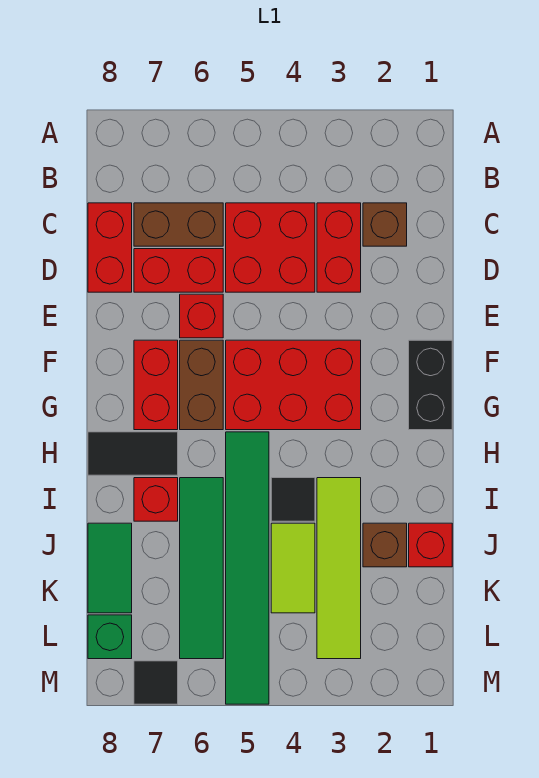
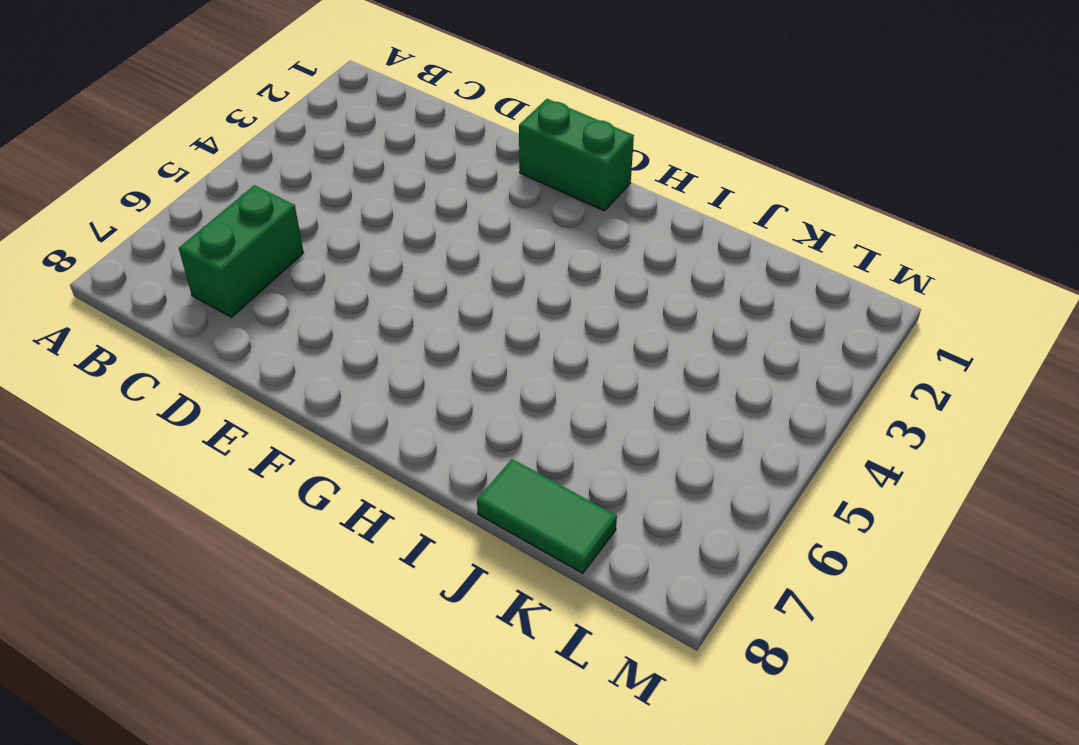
green brick C6:C7 level 1 -> brown brick C6:C7 level 1
green brick F1:G1 level 1 -> black brick F1:G1 level 1
none -> brown brick C2 level 1
none -> red brick C3:D3 level 1
none -> red brick C4:D5 level 1

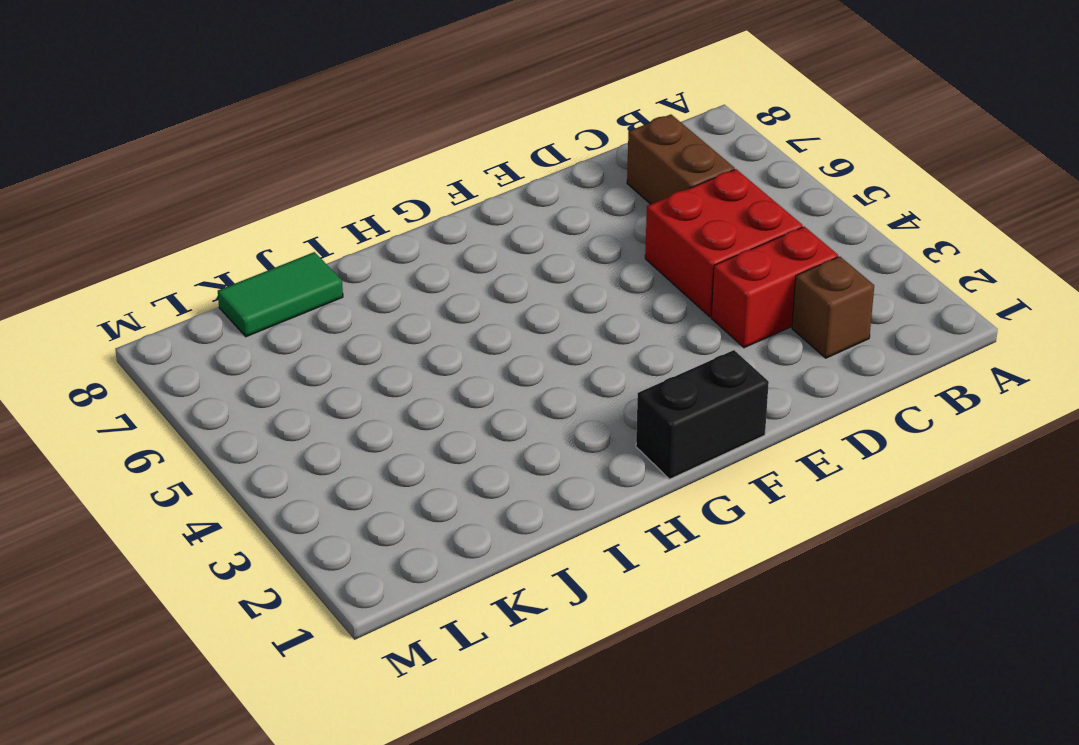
none -> red brick C8:D8 level 1
none -> red brick D6:D7 level 1
none -> red brick E6 level 1

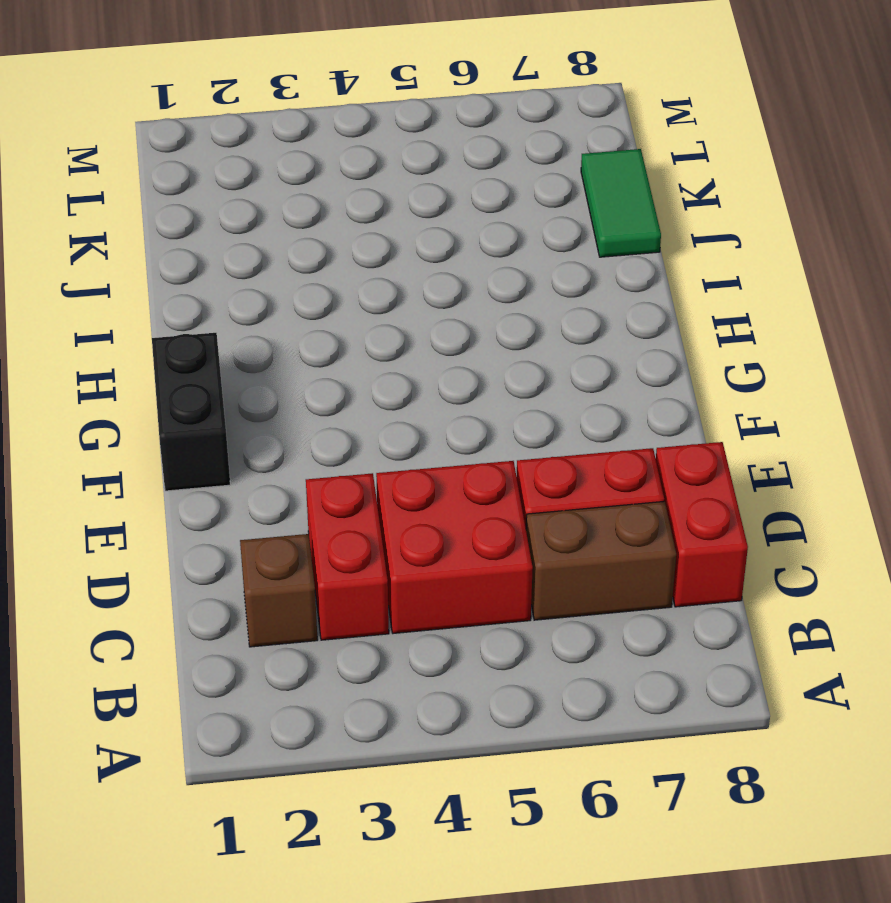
none -> red brick E6 level 1
none -> red brick F3:G5 level 1
none -> brown brick F6:G6 level 1

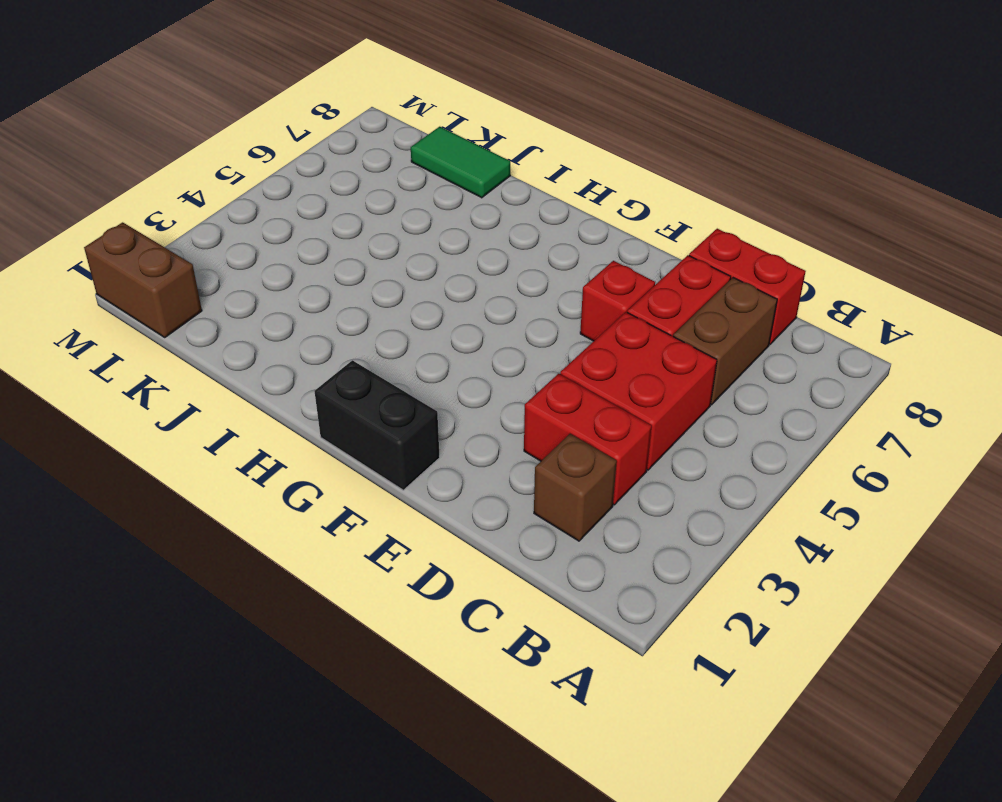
brown brick L1:M1 level 1 -> brown brick F6:G6 level 1
none -> red brick F3:G5 level 1
none -> red brick F7:G7 level 1
none -> green tile H5:M5 level 1

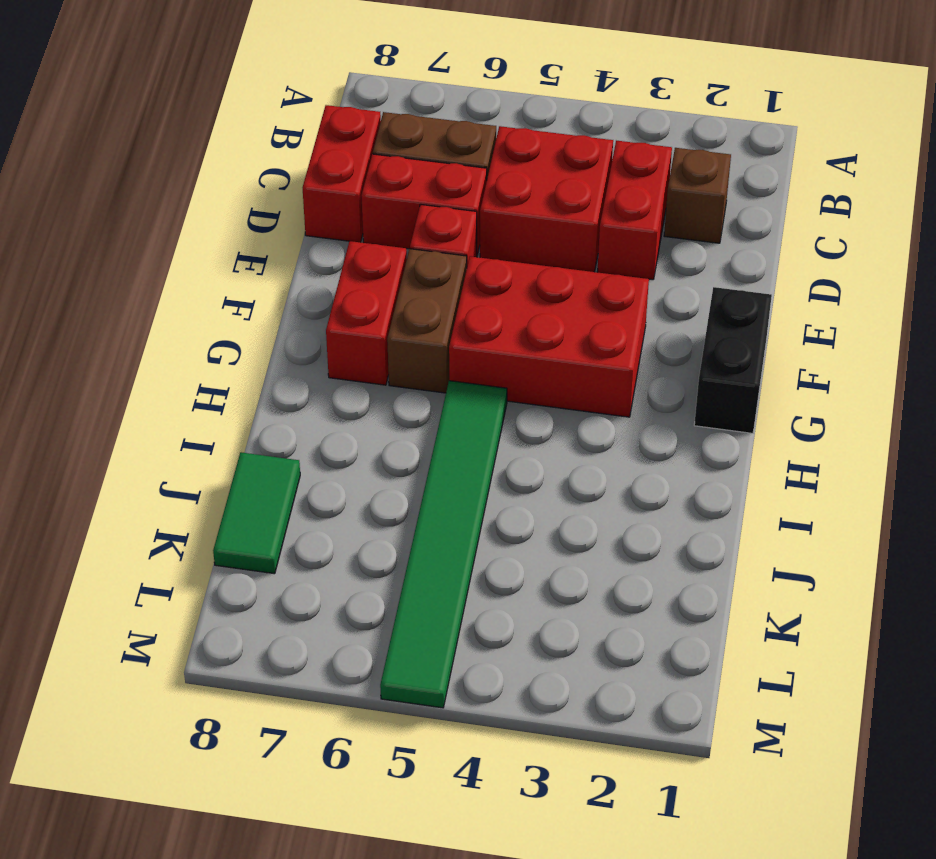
none -> black tile H7:H8 level 1
none -> lime tile I3:L3 level 1
none -> black tile I4 level 1

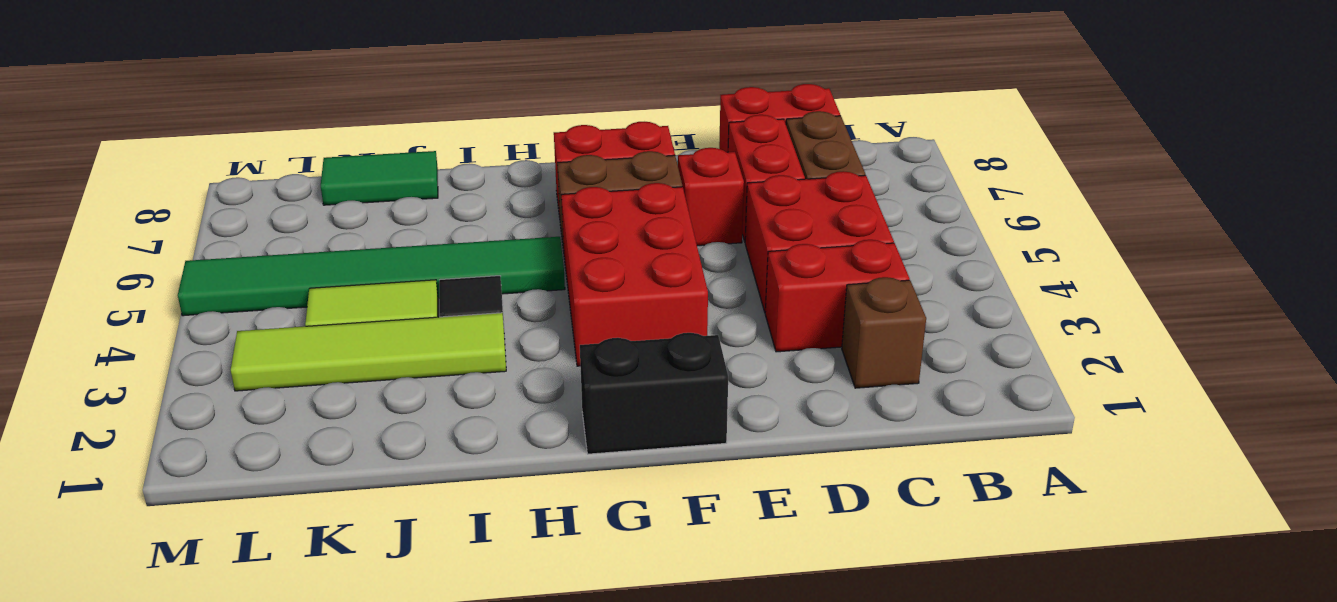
none -> black tile H7:H8 level 1
none -> green tile I6:L6 level 1
none -> red brick I7 level 1

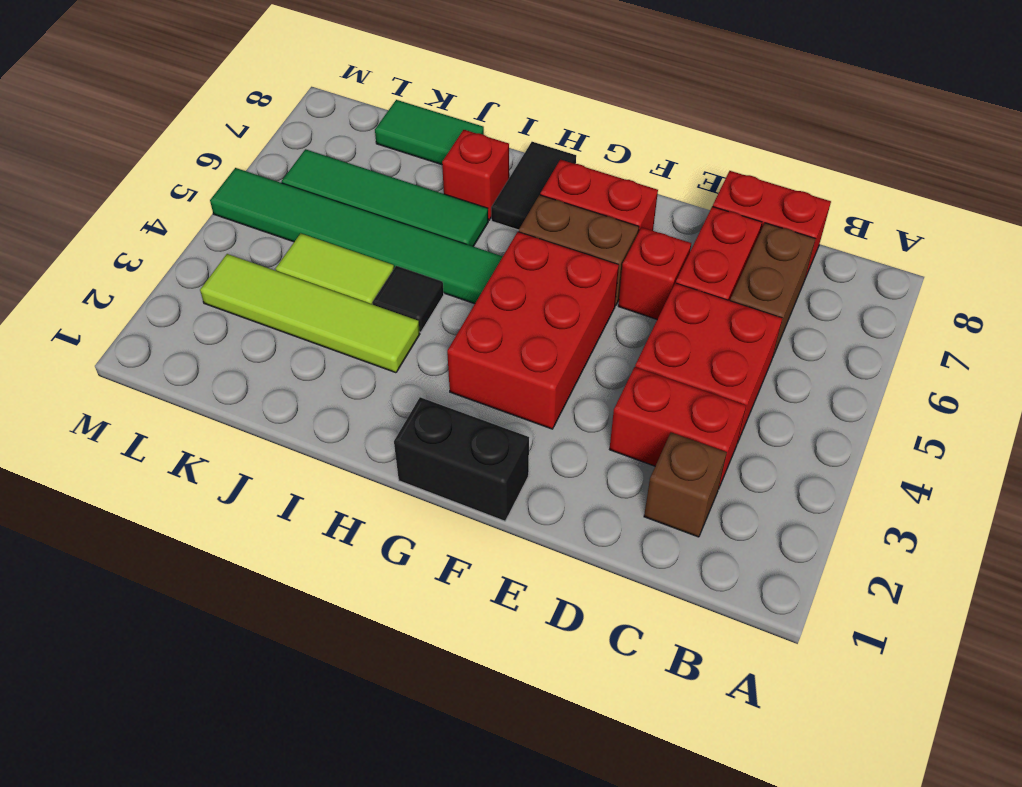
none -> red brick J1 level 1
none -> brown brick J2 level 1
none -> green brick L8 level 1

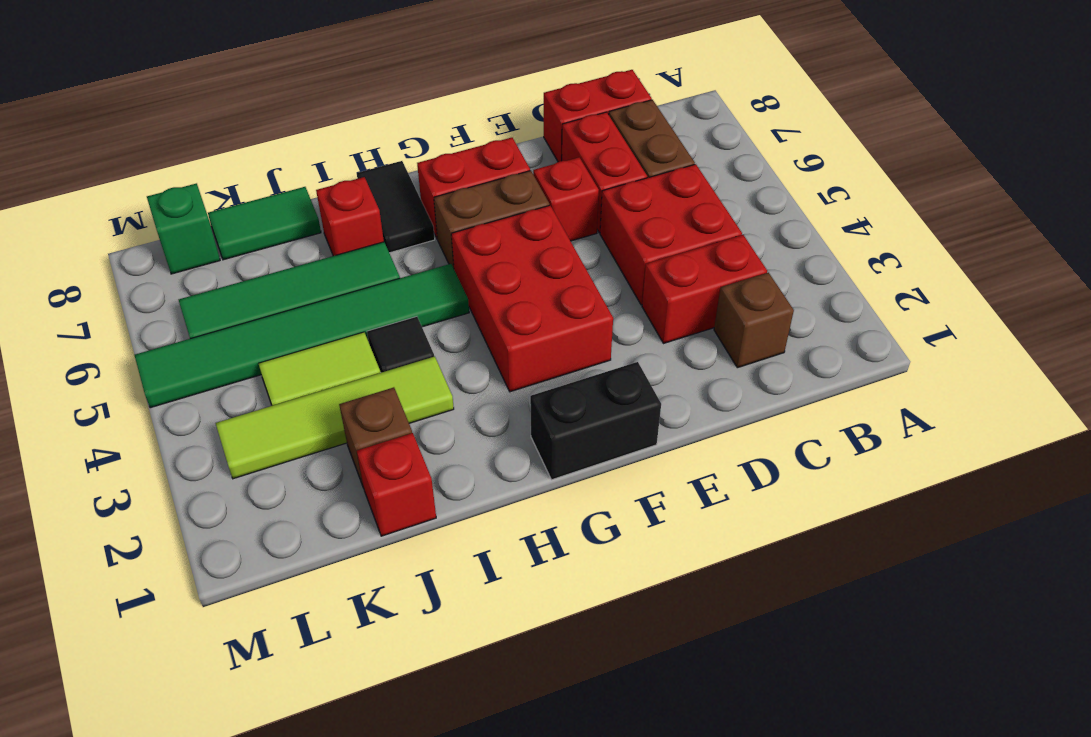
none -> black tile M7 level 1

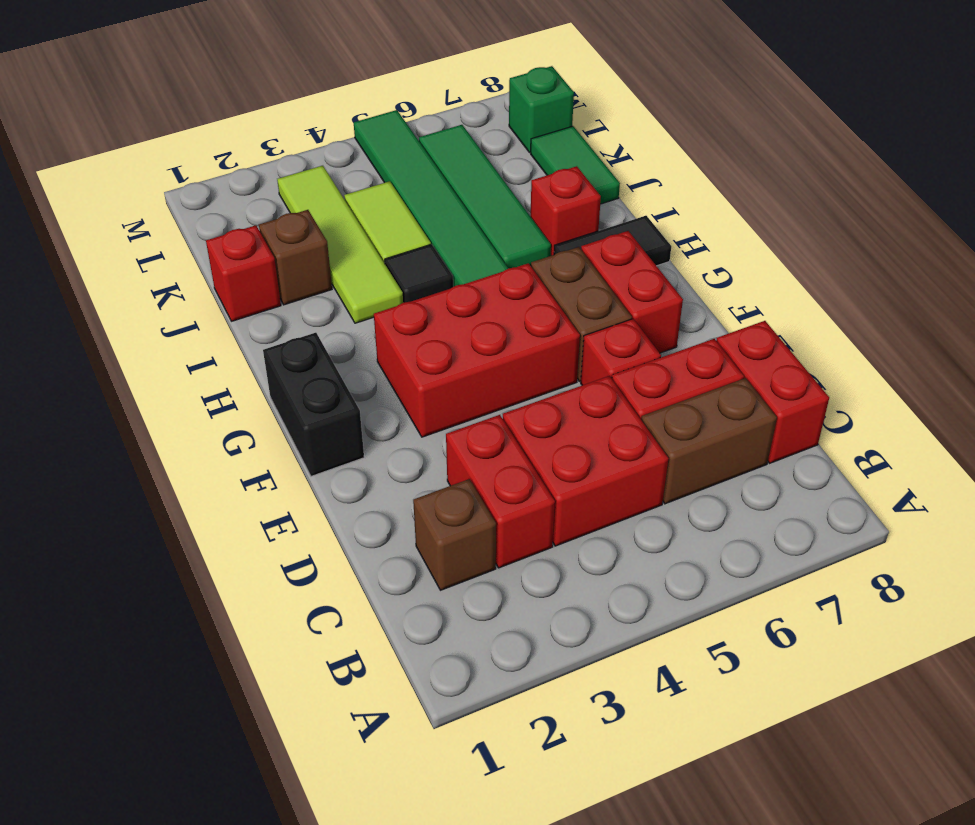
none -> black tile M7 level 1

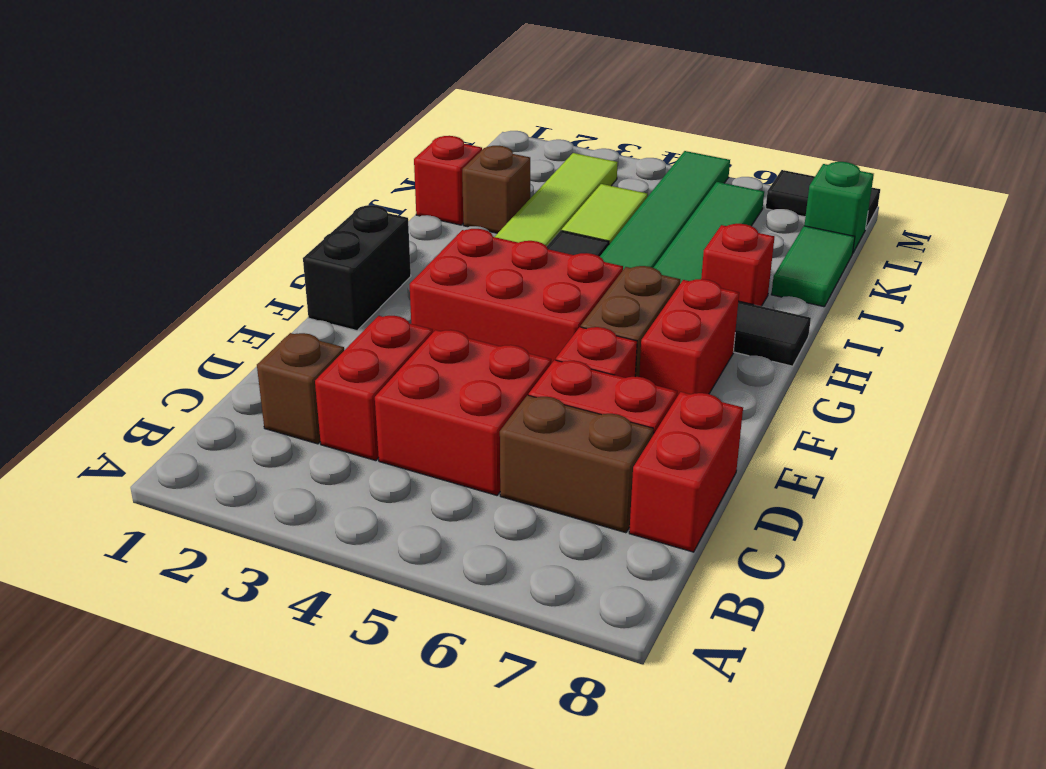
black tile M7:M8 level 1 -> black tile M7 level 1

